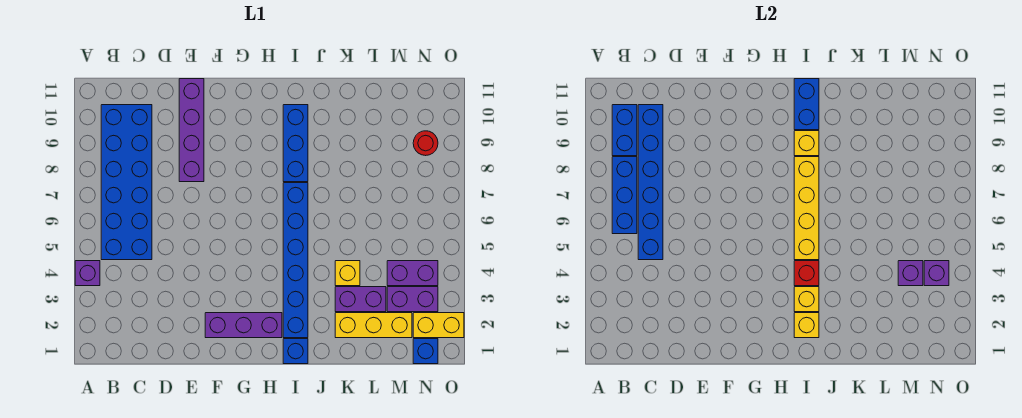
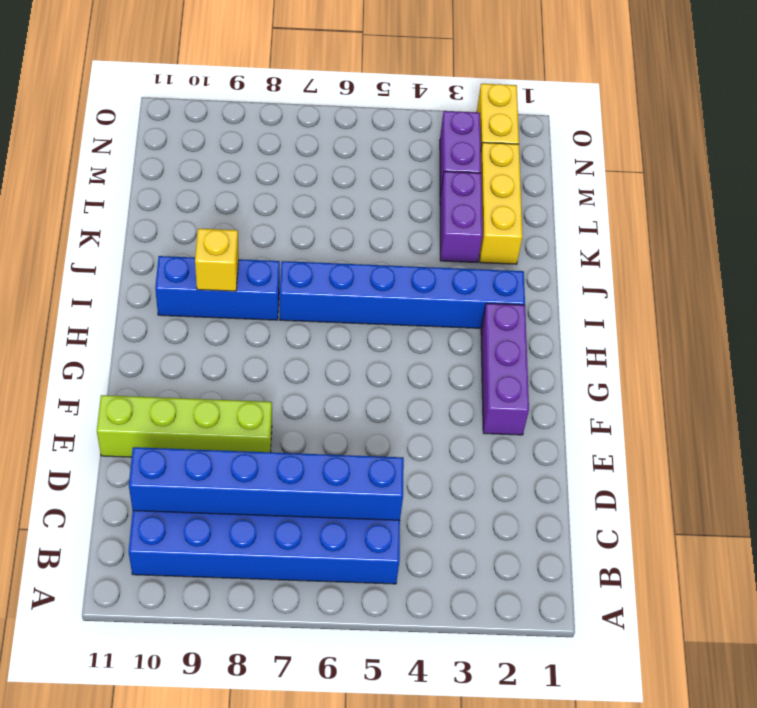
lime brick E8:E11 level 1 -> purple brick E8:E11 level 1
none -> purple brick A4 level 1
none -> blue brick I1 level 1
none -> yellow brick K4 level 1

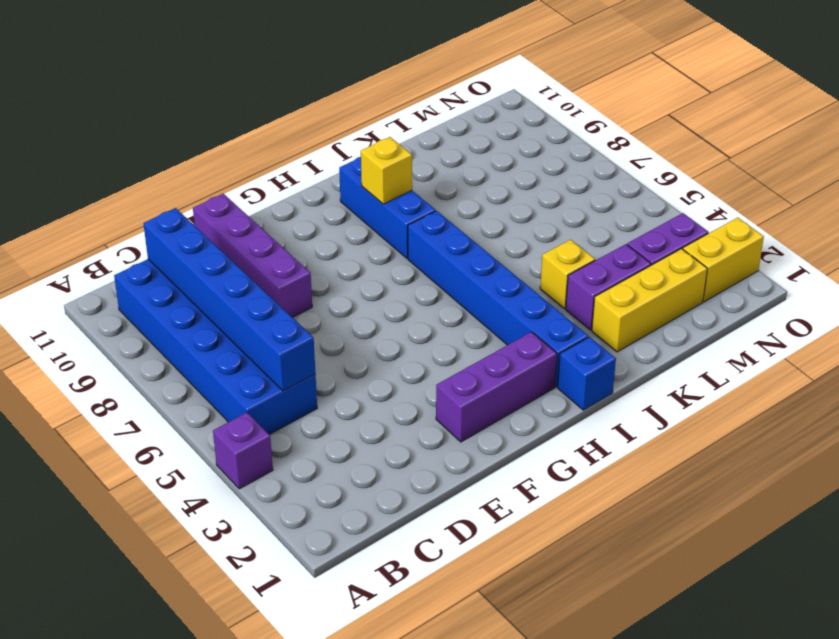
none -> purple brick M4:N4 level 1
none -> blue brick N1 level 1
none -> red round brick N9 level 1

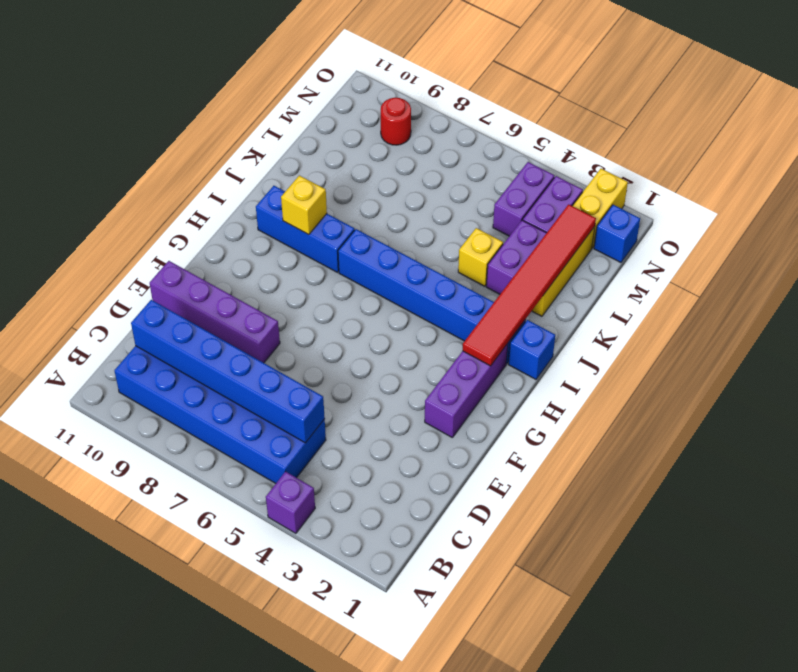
red tile H2:M2 level 2 -> yellow brick I2 level 2
none -> blue brick B6:B8 level 2
none -> blue brick B9:B10 level 2
none -> yellow brick I3 level 2

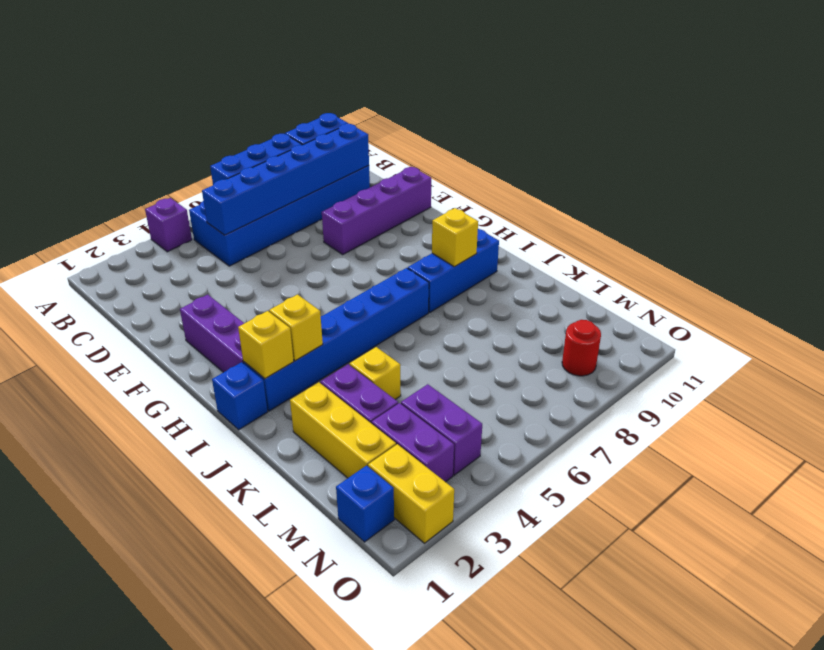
none -> red brick I4 level 2
none -> yellow brick I5:I8 level 2
none -> blue brick I10:I11 level 2

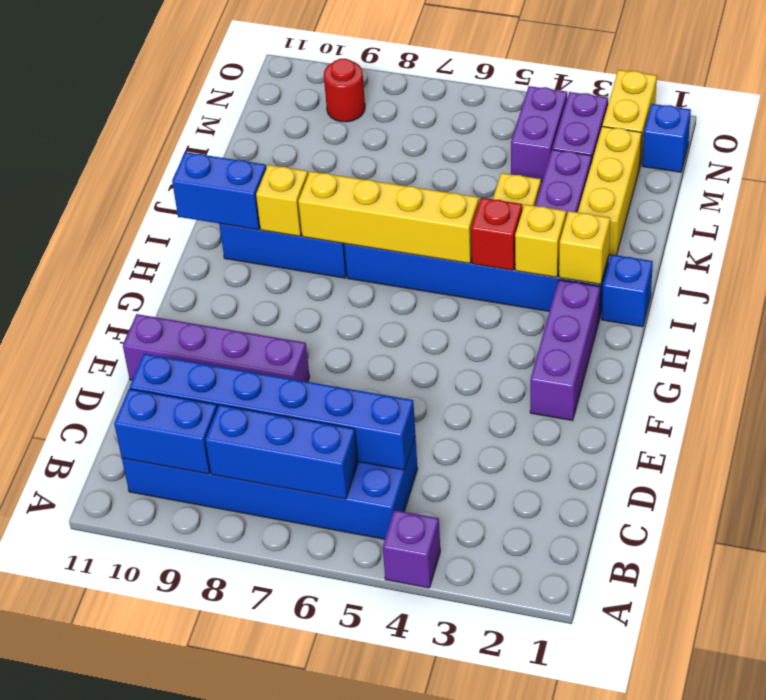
none -> purple brick M4 level 2
none -> purple brick N4 level 2

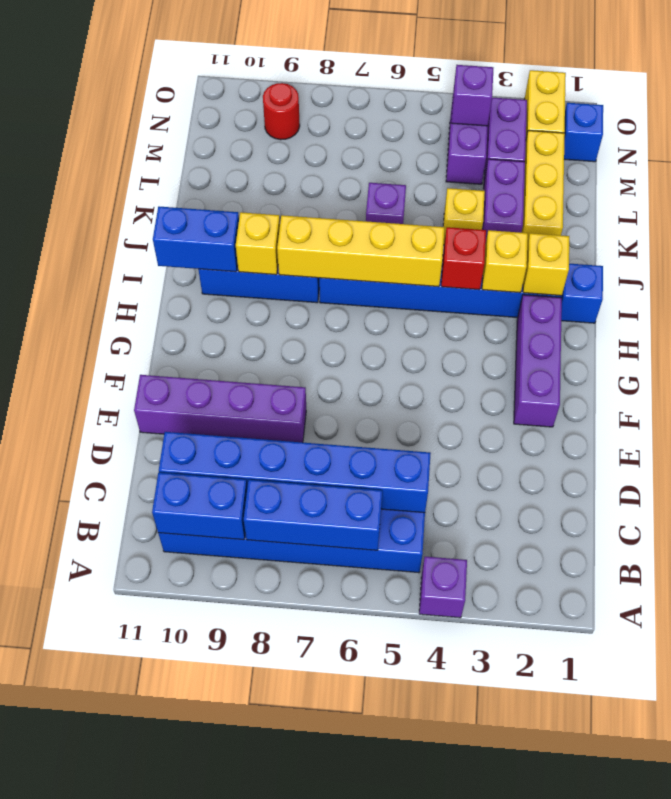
purple brick K6 level 1 -> purple brick M4 level 2

